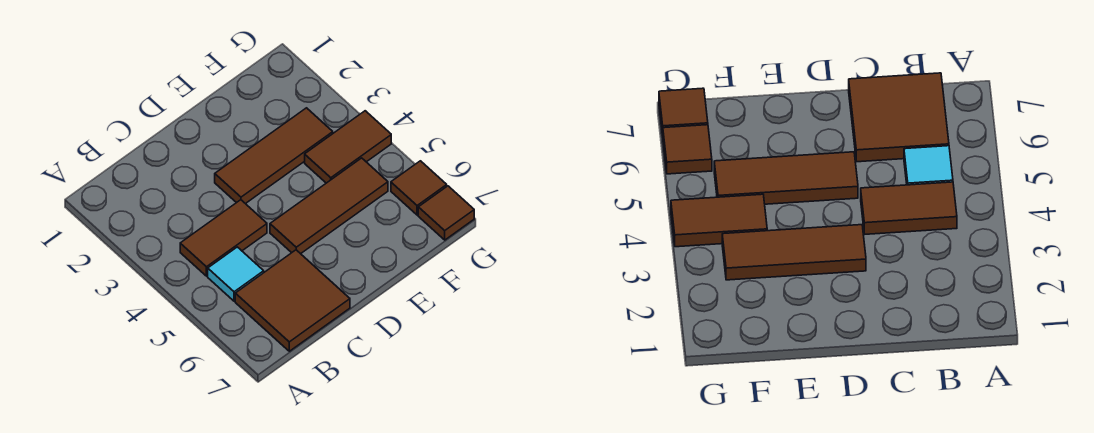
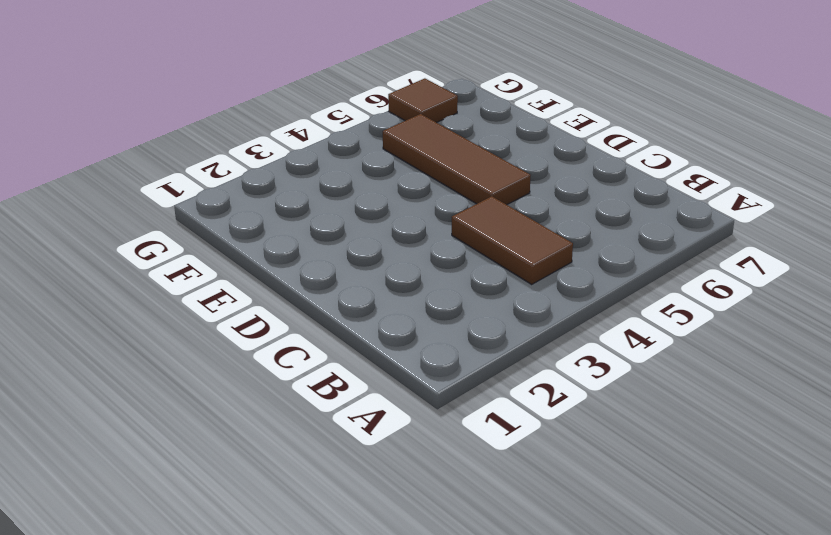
none -> cyan tile B5 level 1
none -> brown tile B6:C7 level 1

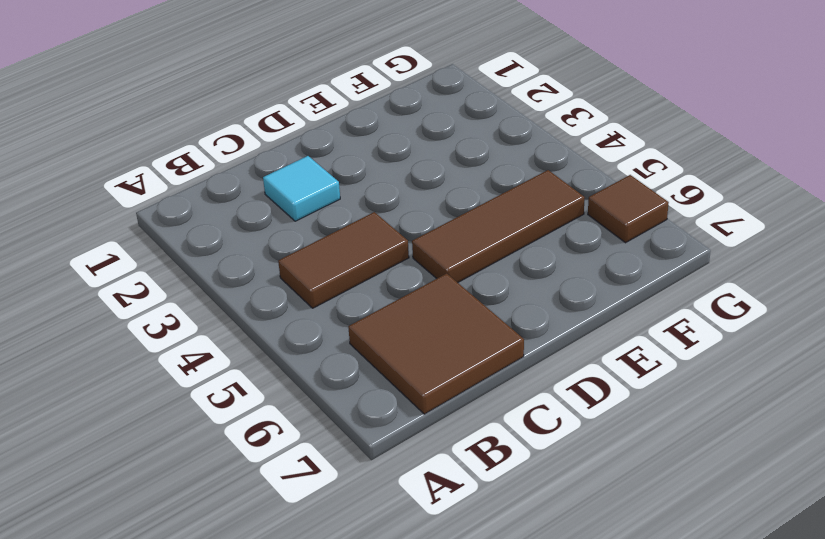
cyan tile C2 level 1 -> cyan tile B5 level 1
none -> brown tile D3:F3 level 1
none -> brown tile F4:G4 level 1

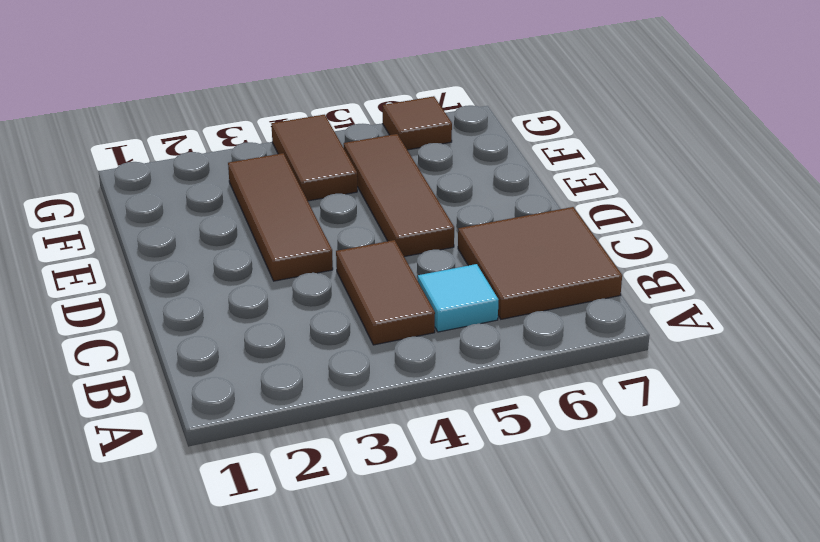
none -> brown tile G7 level 1

